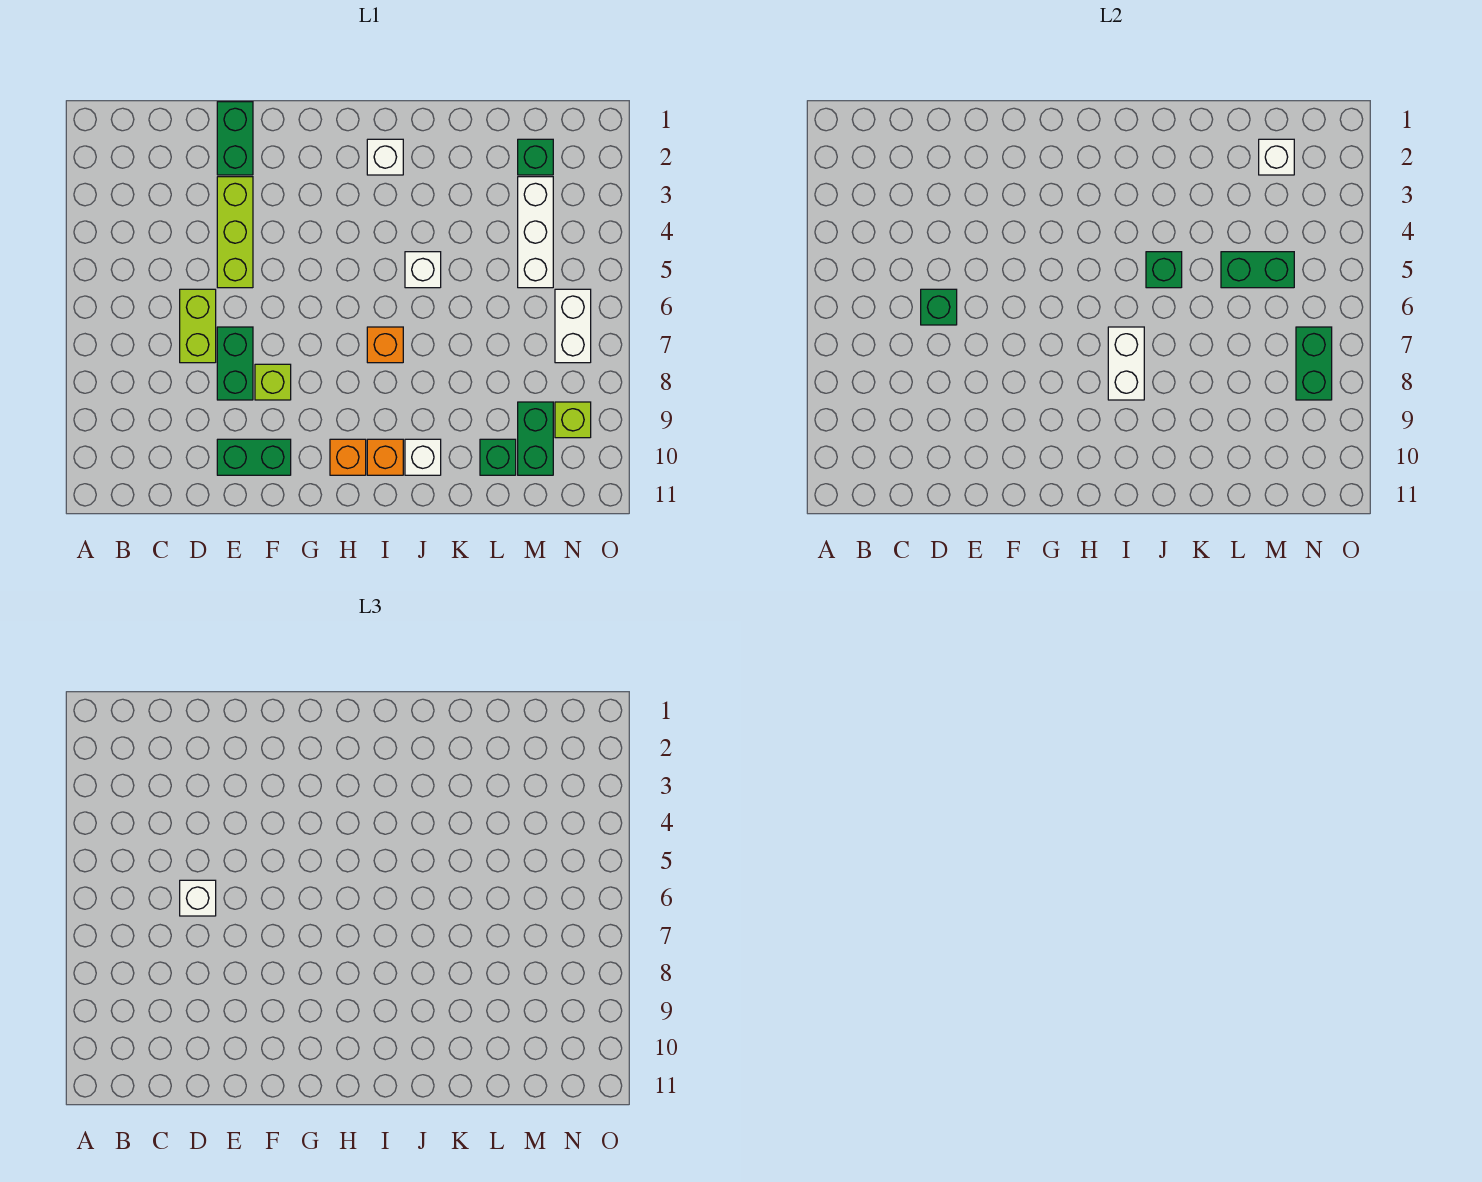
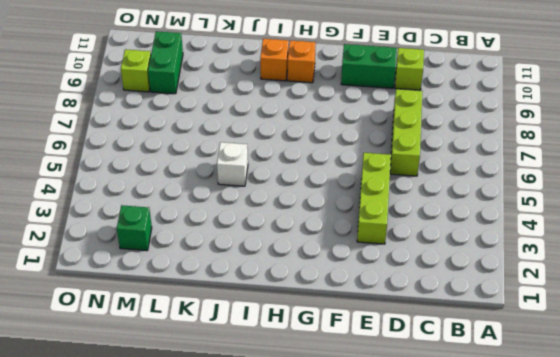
lime brick D6:D8 level 1 -> lime brick D6:D7 level 1
lime brick D10 level 1 -> lime brick F8 level 1
none -> green brick E1:E2 level 1
none -> green brick E7:E8 level 1
none -> white brick I2 level 1

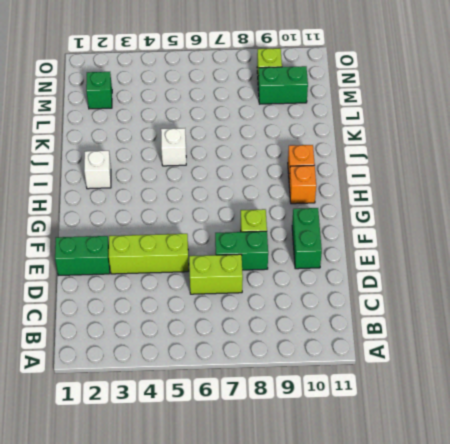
none -> orange brick I7 level 1
none -> white brick J10 level 1
none -> green brick L10 level 1

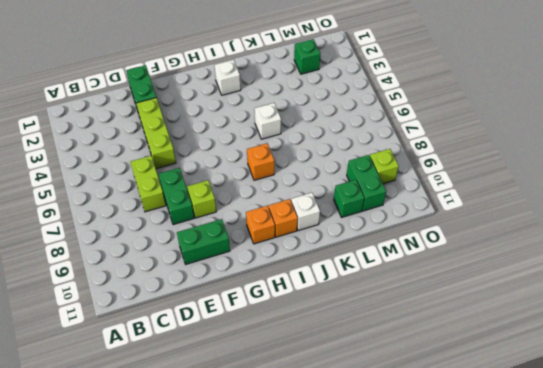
none -> white brick M3:M5 level 1
none -> white brick N6:N7 level 1
none -> green brick D6 level 2

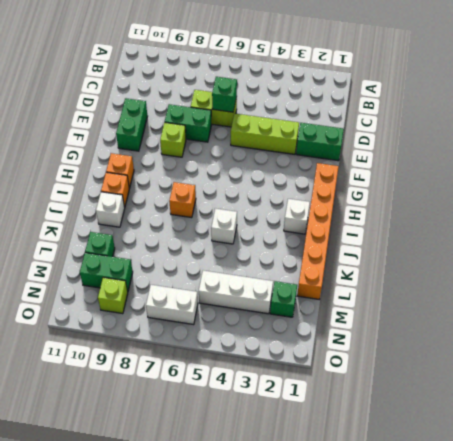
orange brick G1:L1 level 1 -> none
none -> white brick I7:I8 level 2
none -> green brick J5 level 2
none -> green brick L5:M5 level 2

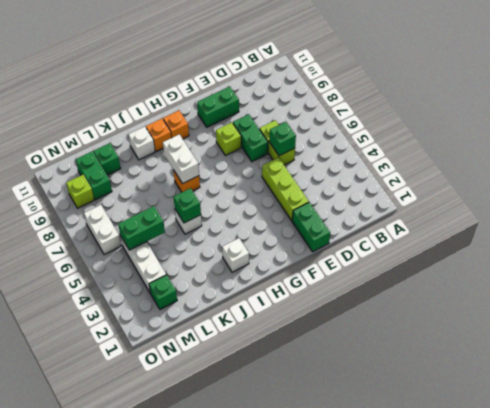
none -> white brick M2 level 2
none -> green brick N7:N8 level 2
none -> white brick D6 level 3

